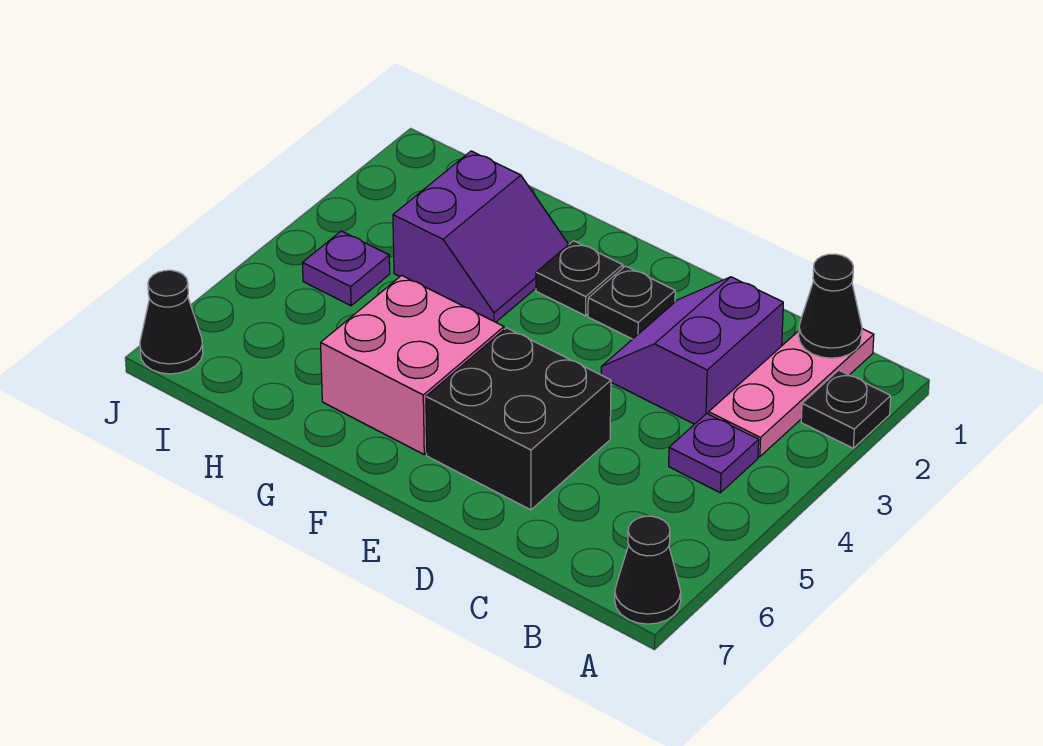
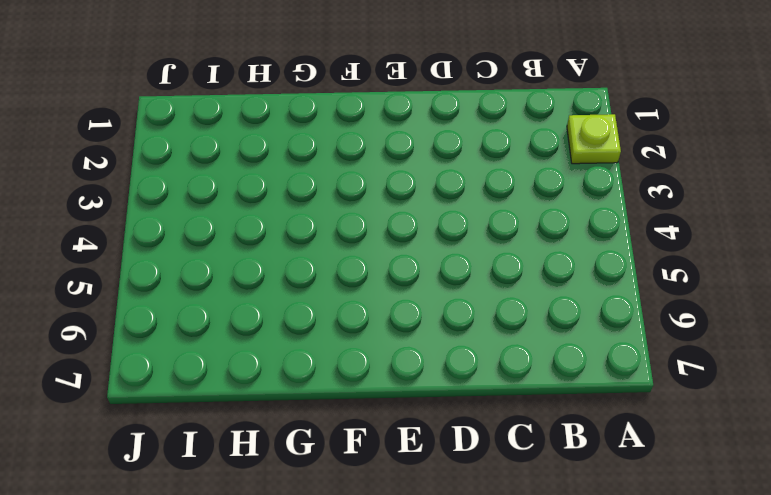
lime plate A2 level 1 -> black plate A2 level 1
none -> black cone A7 level 1
none -> pink plate B1:B3 level 1
none -> purple plate B4 level 1

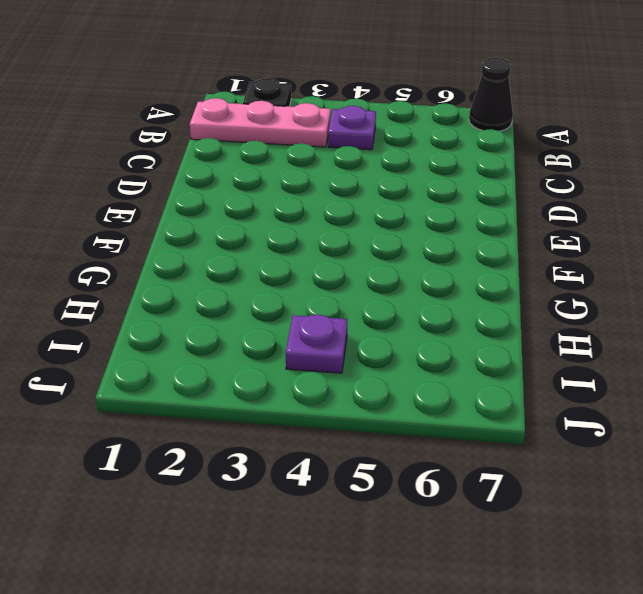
none -> purple slope C2:D3 level 1 top C
none -> black brick D5:E6 level 1
none -> black plate E2 level 1

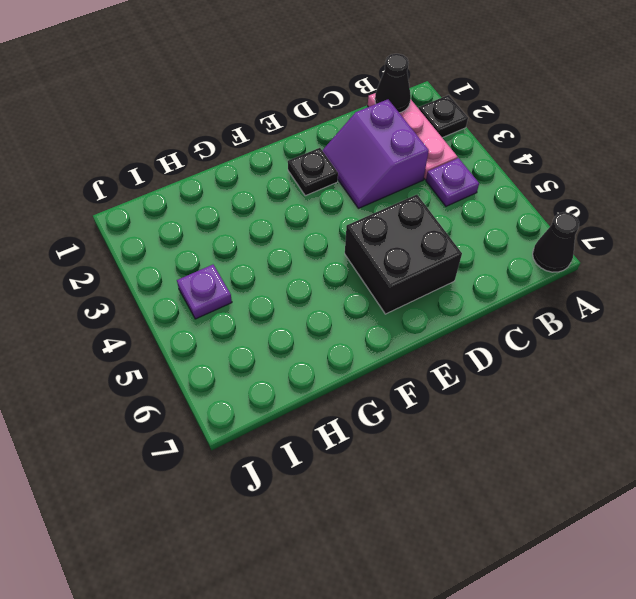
none -> black plate F2 level 1
none -> pink brick F5:G6 level 1
none -> purple slope G2:H3 level 1 top H

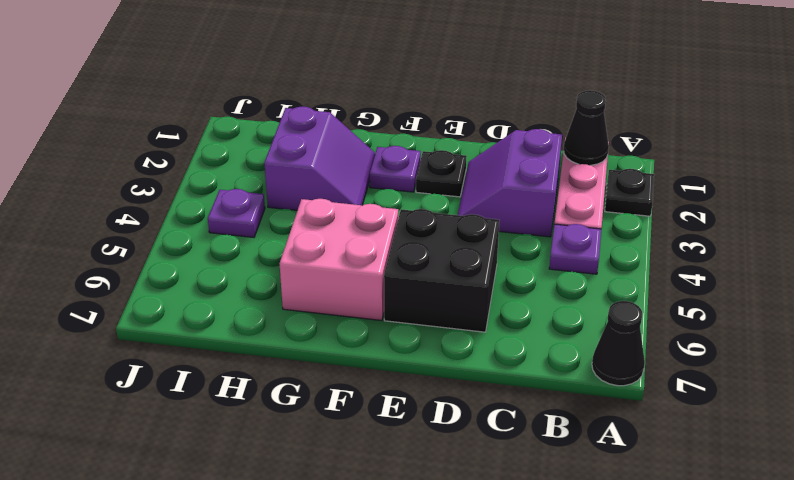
purple plate F2 level 1 -> black plate F2 level 1
none -> black cone J7 level 1

